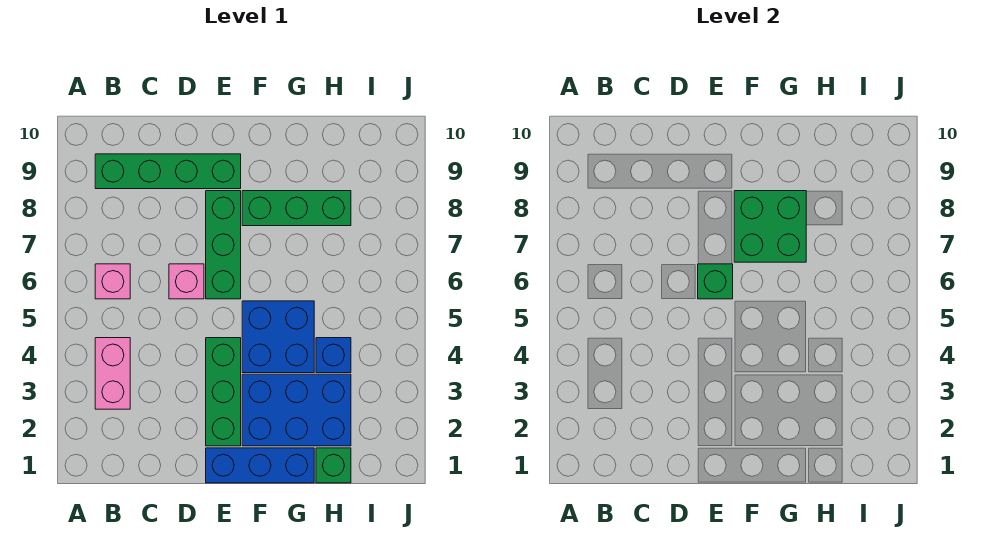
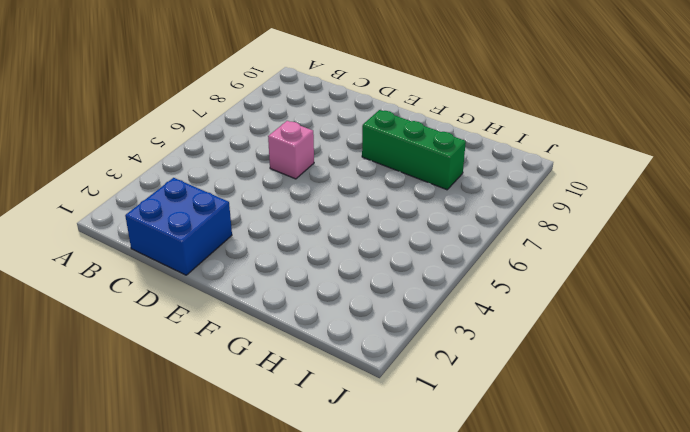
blue brick C1:D2 level 1 -> blue brick F4:G5 level 1
none -> pink brick B3:B4 level 1
none -> pink brick B6 level 1
none -> green brick B9:E9 level 1

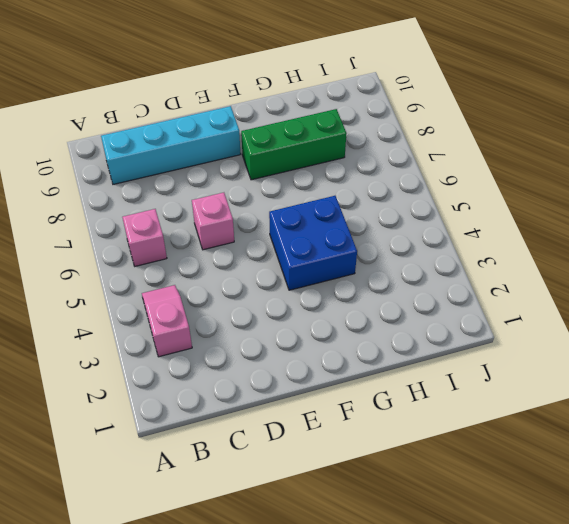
pink slope B3:B4 level 1 top 3 -> pink brick B3:B4 level 1
cyan brick B9:E9 level 1 -> green brick B9:E9 level 1
none -> blue brick E1:G1 level 1
none -> green brick E2:E4 level 1
none -> green brick E6:E8 level 1

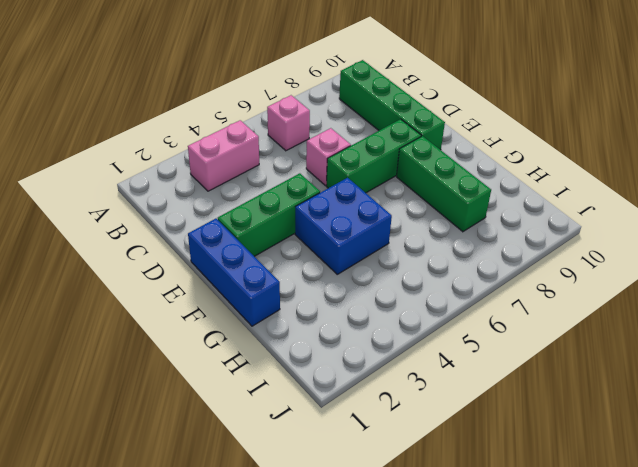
none -> blue brick F2:H3 level 1
none -> green brick H1 level 1
none -> blue brick H4 level 1

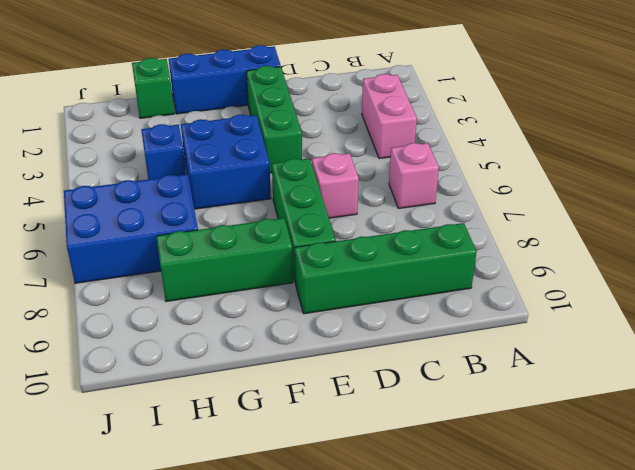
blue brick H6:J7 level 1 -> blue brick F2:H3 level 1
none -> green brick E6 level 2
none -> green brick F7:G8 level 2

